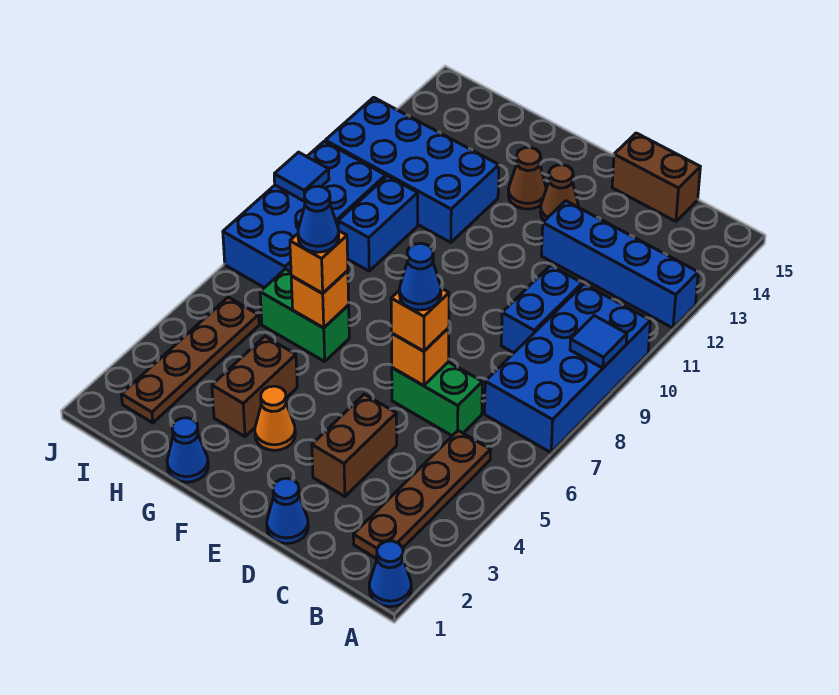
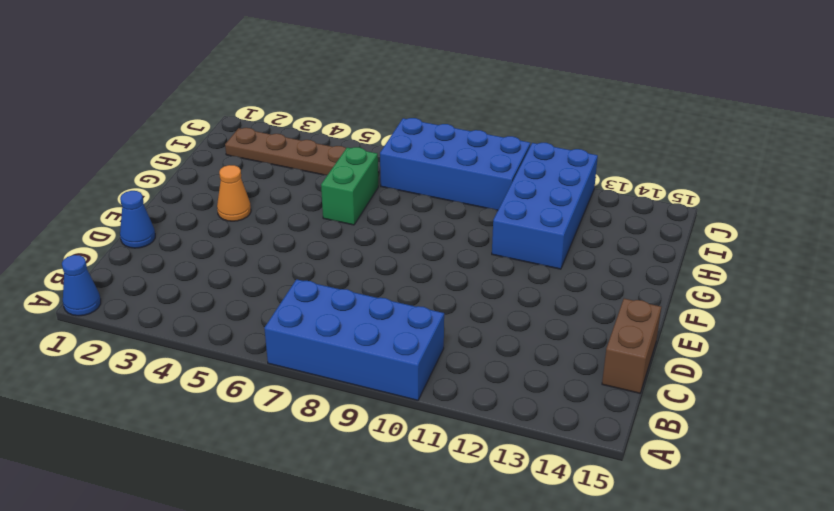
none -> blue brick A12:D12 level 1
none -> brown plate B2:B5 level 1
none -> green brick C6:D6 level 1

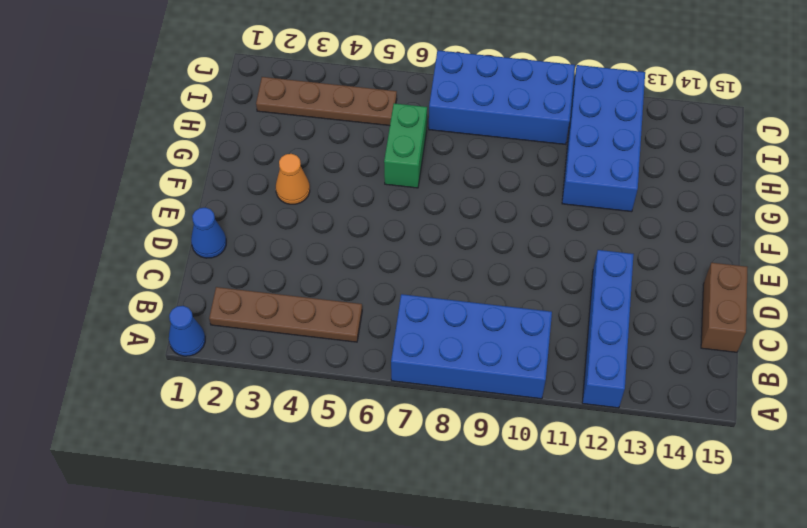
none -> green brick C6:D6 level 1
none -> blue brick C9:C10 level 1
none -> brown brick D3:D4 level 1

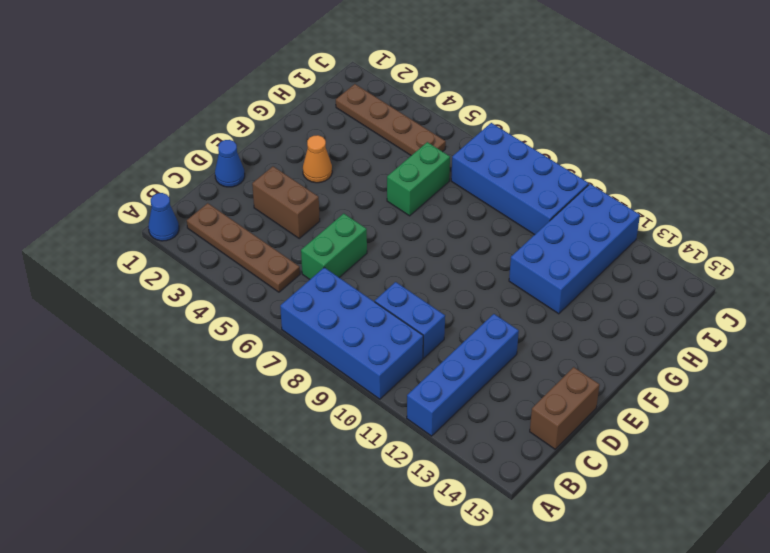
none -> brown cone E13 level 1
none -> brown cone F13 level 1
none -> blue cone G1 level 1

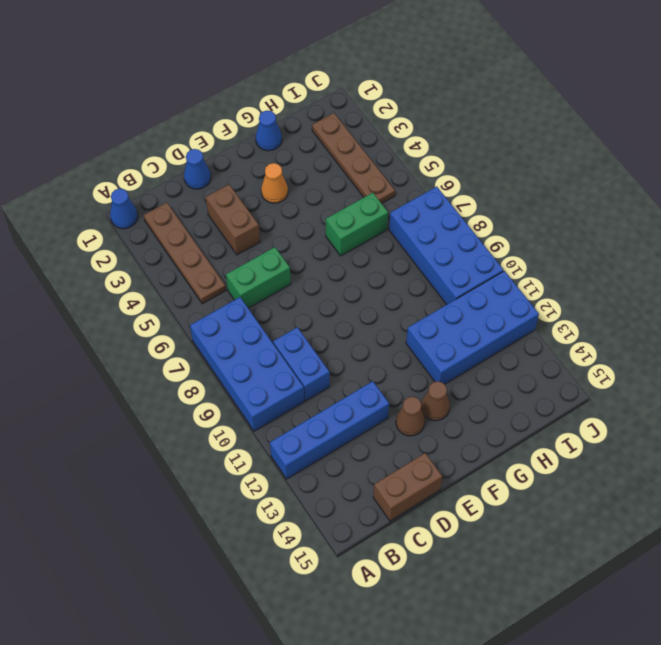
none -> brown brick G3:G4 level 1
none -> blue brick H9:H10 level 1
none -> blue tile A9 level 2

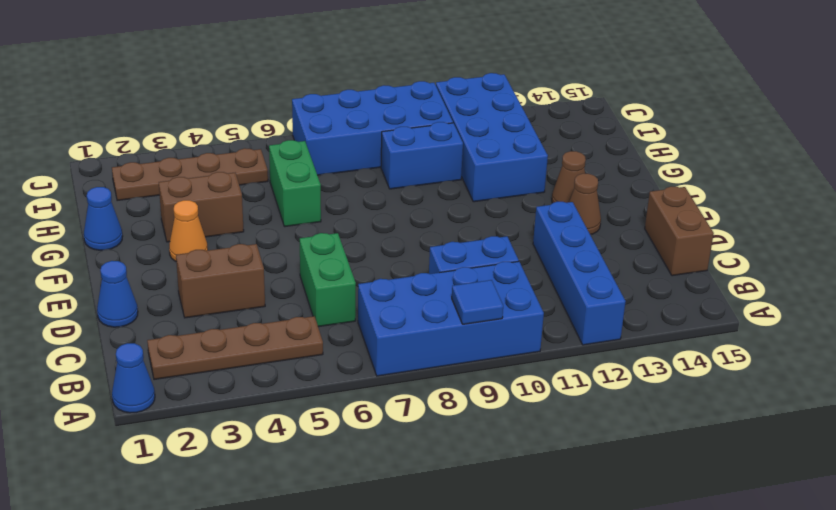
none -> orange brick D6 level 2
none -> orange brick G6 level 2
none -> blue tile J9 level 2

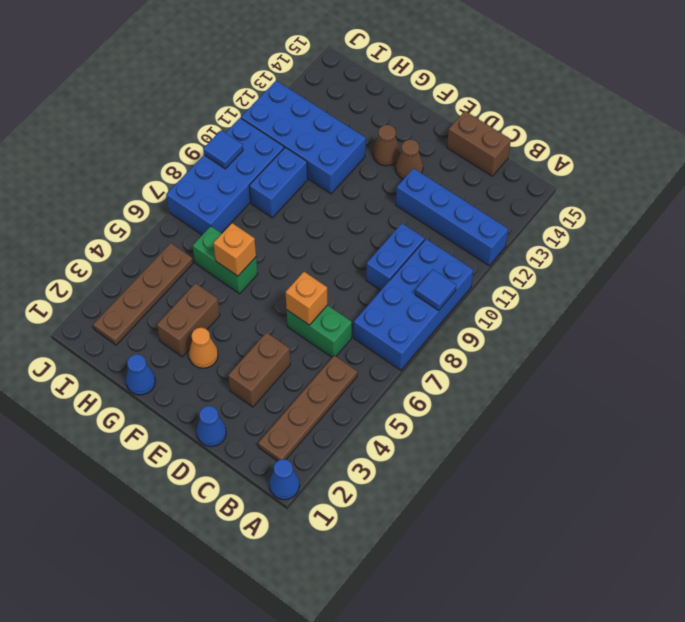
none -> orange brick D6 level 3
none -> orange brick G6 level 3
none -> blue cone D6 level 4

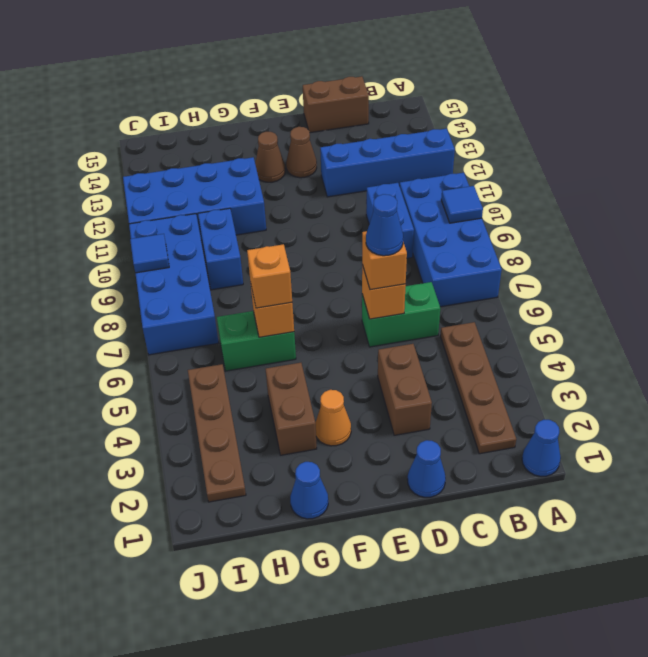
none -> blue cone G6 level 4

